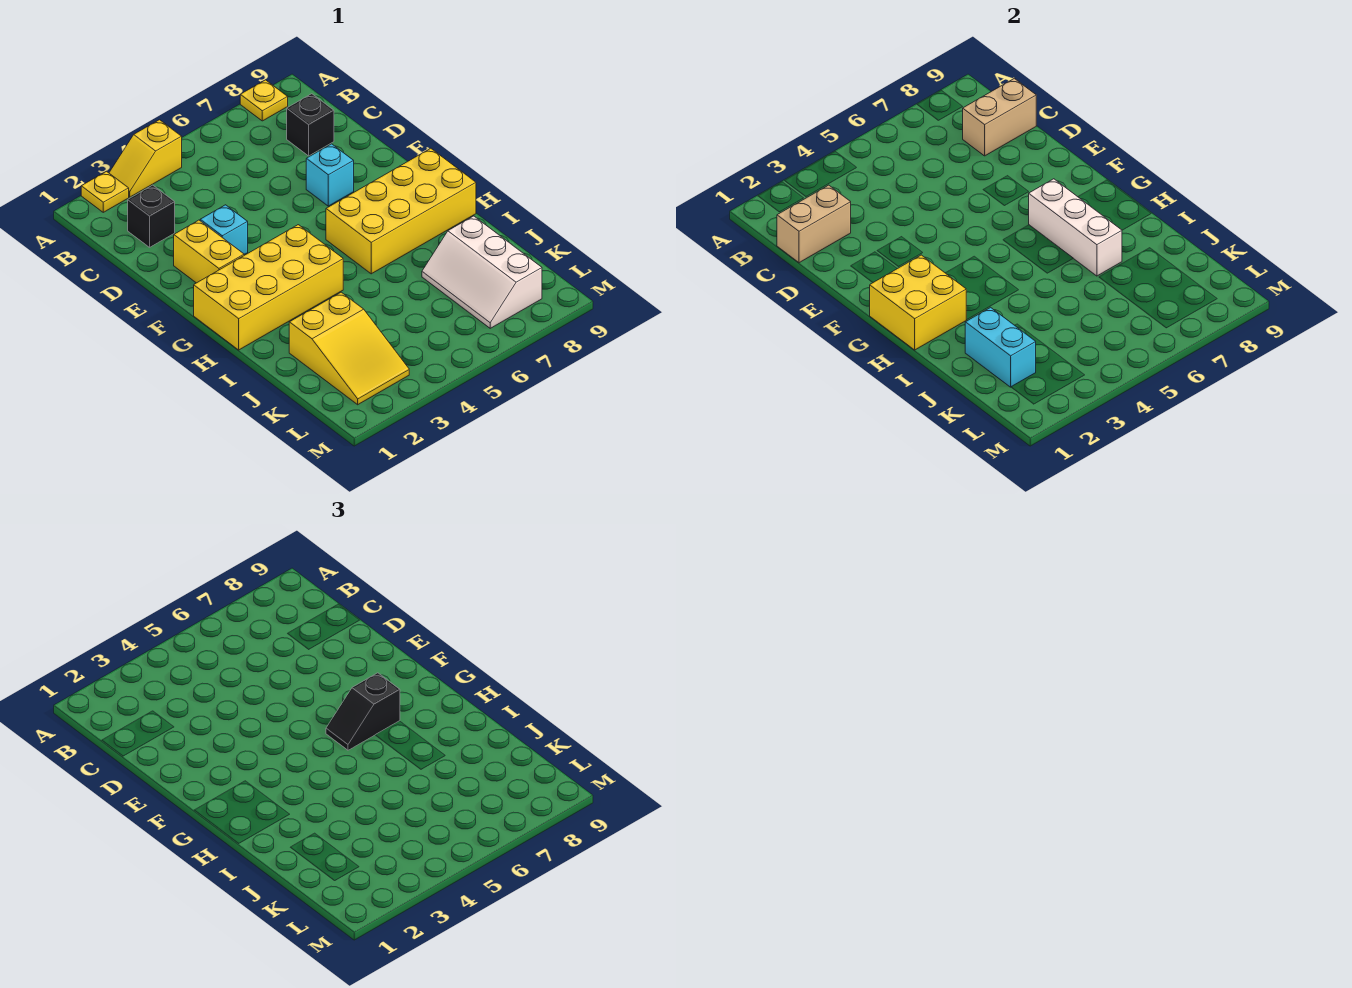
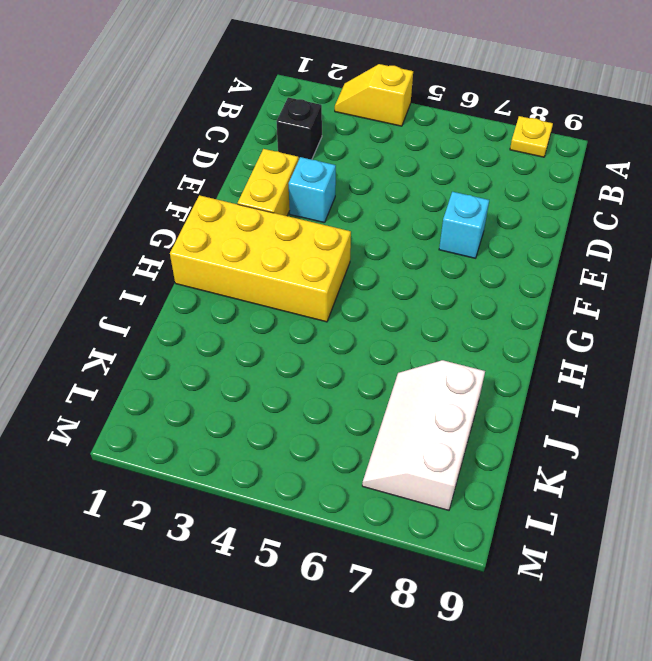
none -> yellow plate A2 level 1
none -> black brick C8 level 1
none -> yellow brick G6:H9 level 1

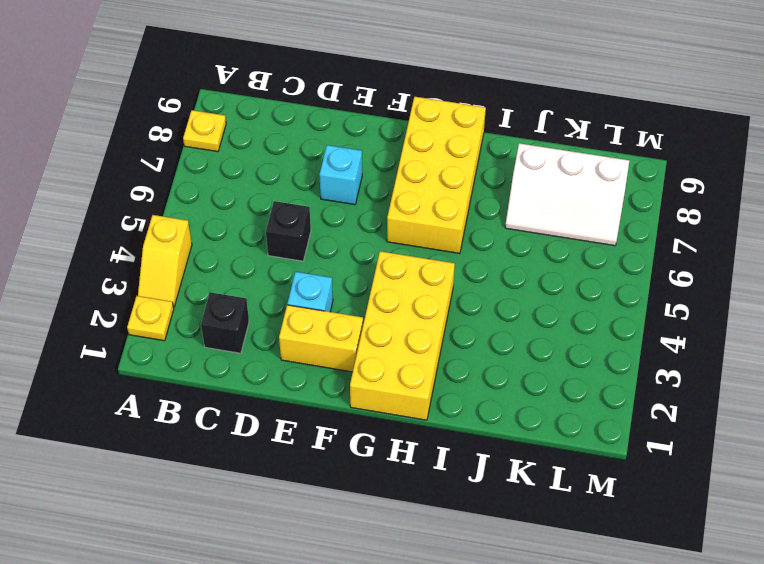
black brick D5 level 1 -> black brick C8 level 1
none -> yellow slope J2:L3 level 1 top J
none -> tan brick C1:C2 level 2
none -> tan brick C8:C9 level 2

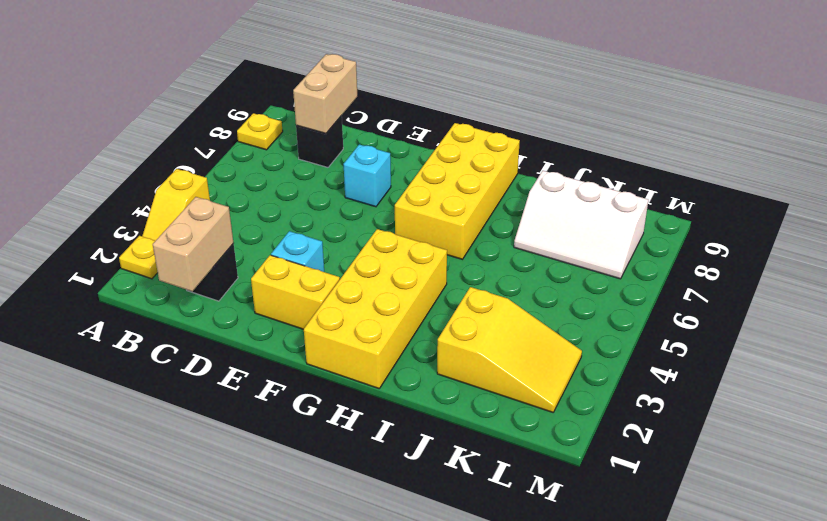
none -> yellow brick G1:H2 level 2
none -> white brick G7:I7 level 2
none -> cyan brick J2:K2 level 2

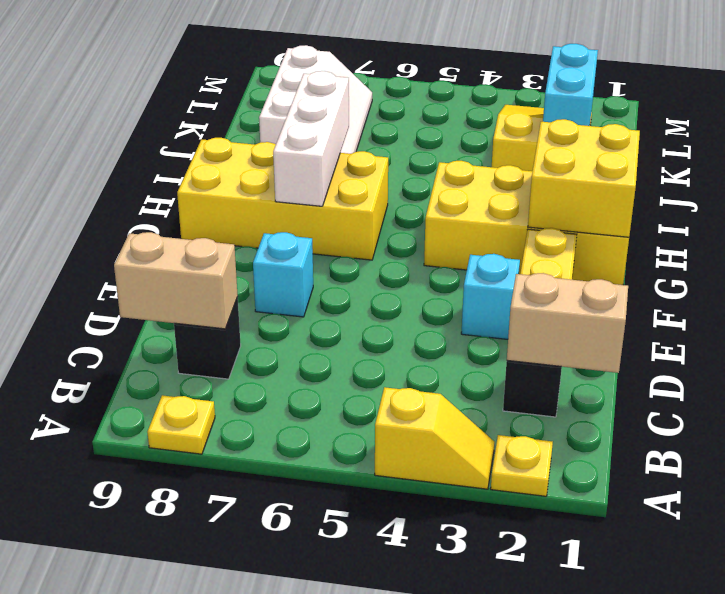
none -> black slope G6:G7 level 3 top 7

